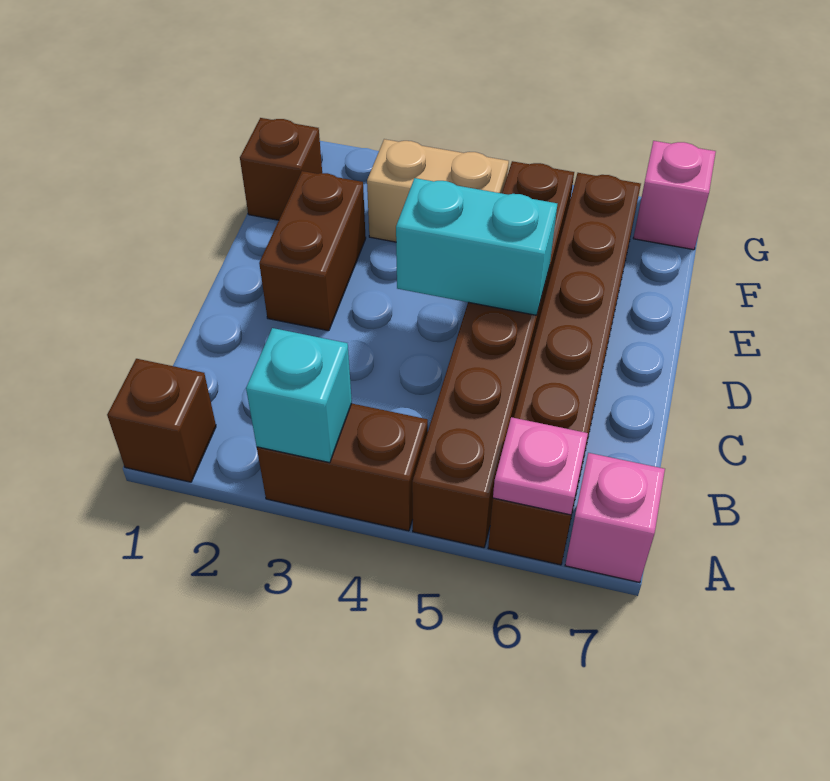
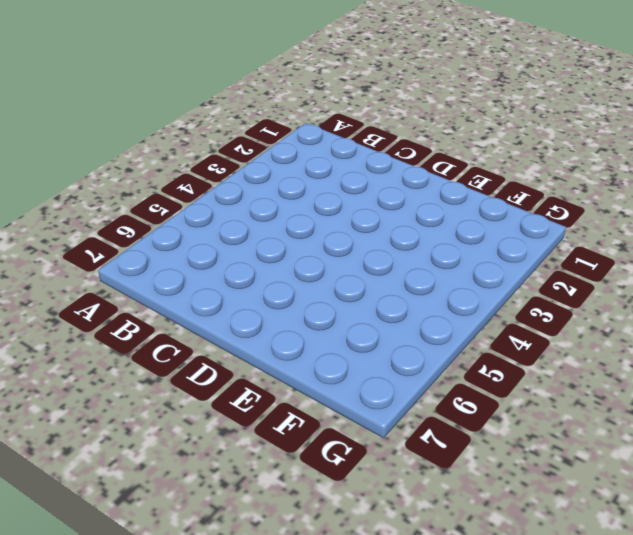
none -> brown brick A1 level 1
none -> brown brick A3:A4 level 1
none -> brown brick A5:F5 level 1

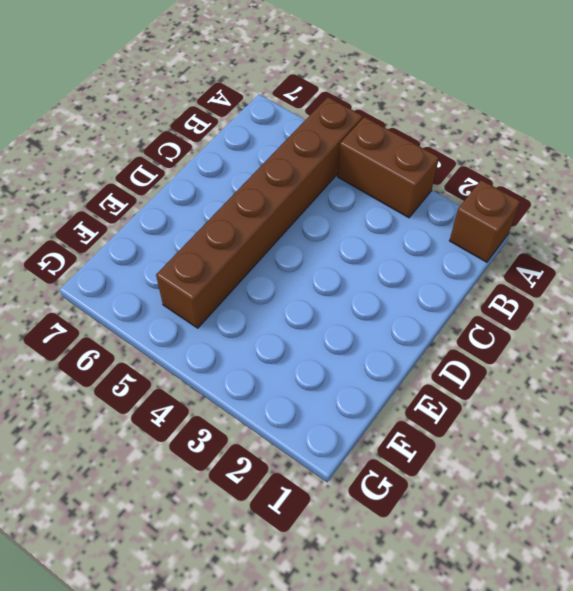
none -> brown brick A6:F6 level 1
none -> pink brick A7 level 1
none -> brown brick D2:E2 level 1

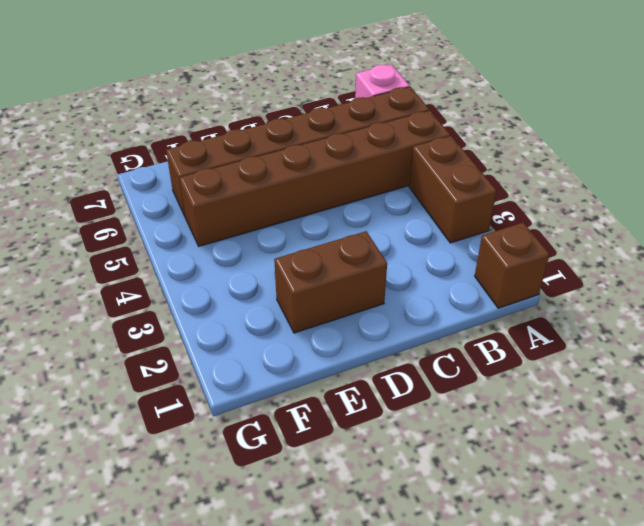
none -> brown brick F1 level 1
none -> tan brick F3:F4 level 1
none -> pink brick G7 level 1

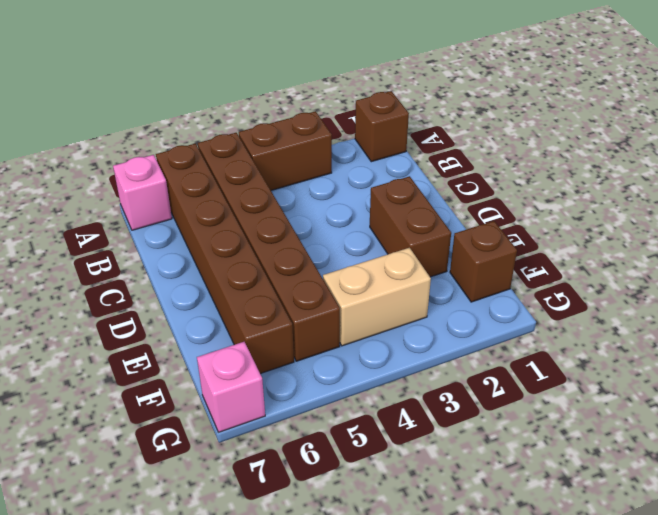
none -> cyan brick A3 level 2
none -> pink plate A6 level 2
none -> cyan brick D4:D5 level 2

